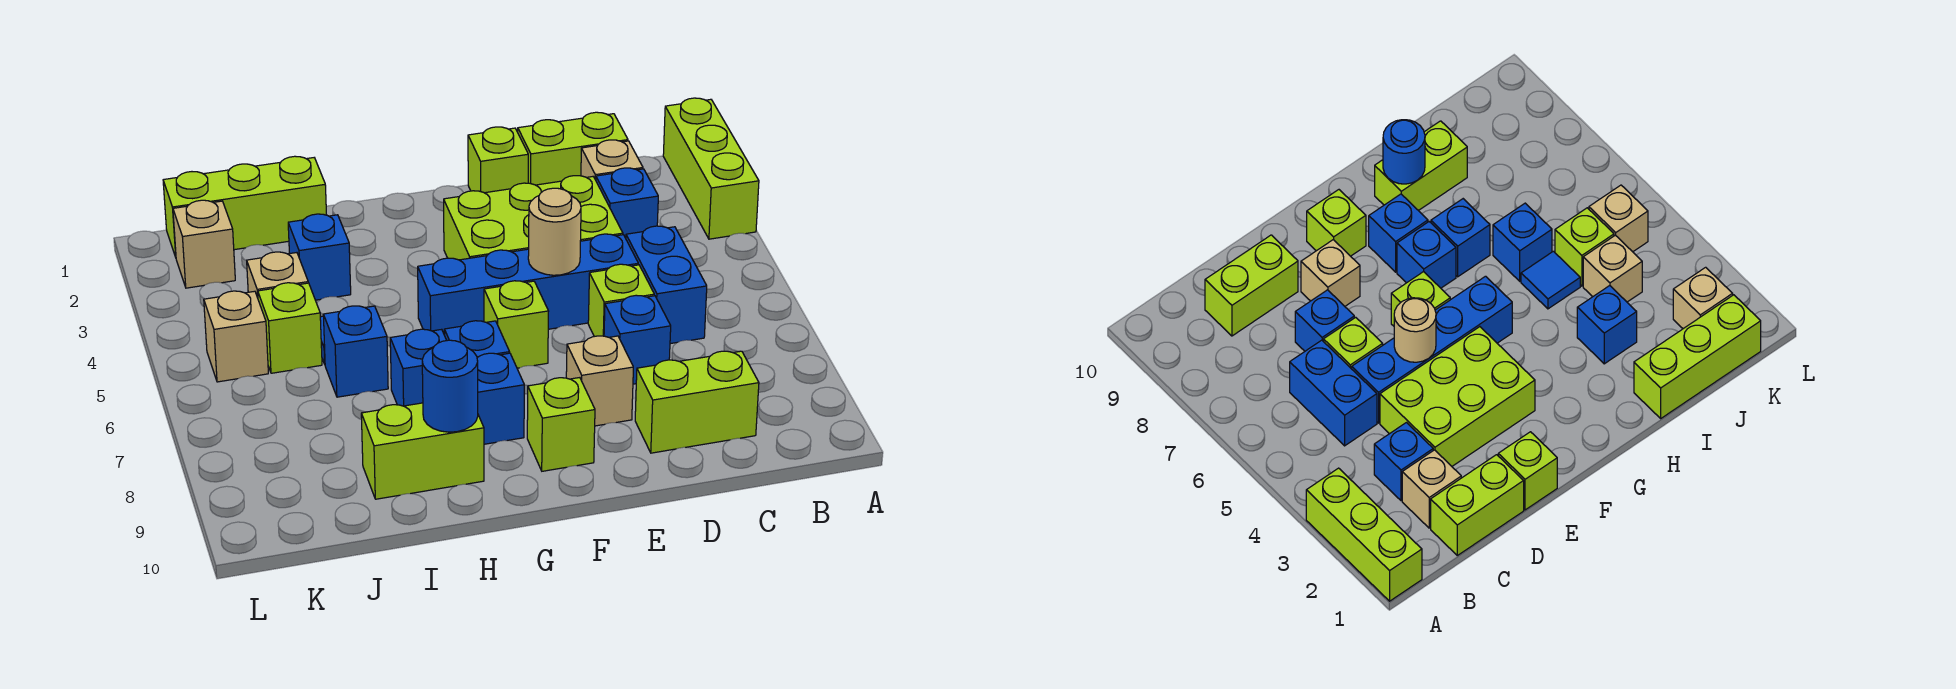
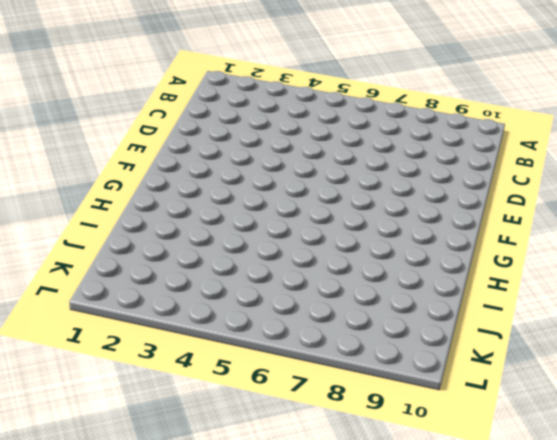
none -> lime brick A1:A3 level 1
none -> lime brick C1:D1 level 1
none -> tan brick C2 level 1

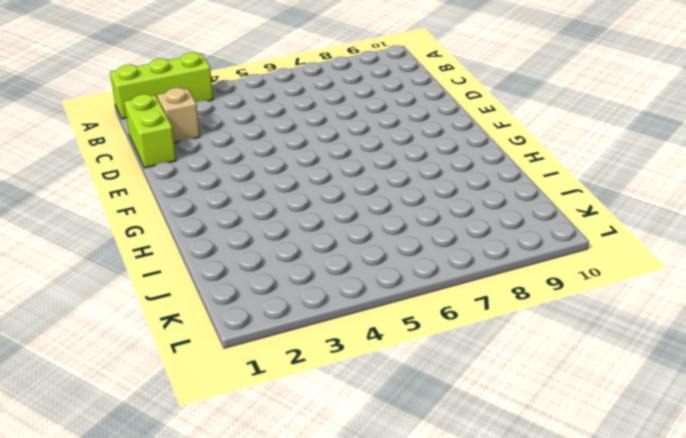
none -> blue brick C3 level 1
none -> blue brick C5:C6 level 1
none -> lime brick C9:D9 level 1

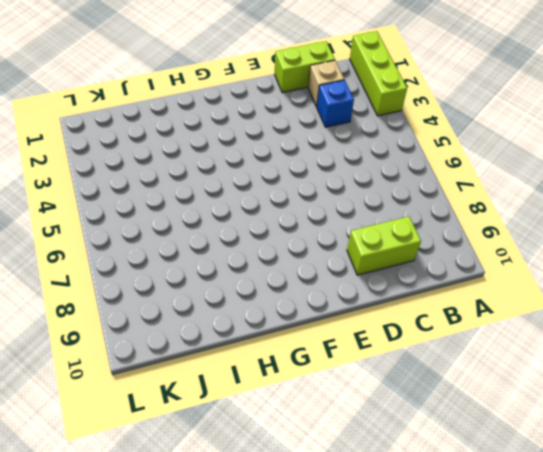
none -> blue brick C5:C6 level 1
none -> lime brick D3:F4 level 1
none -> blue brick D5:G5 level 1

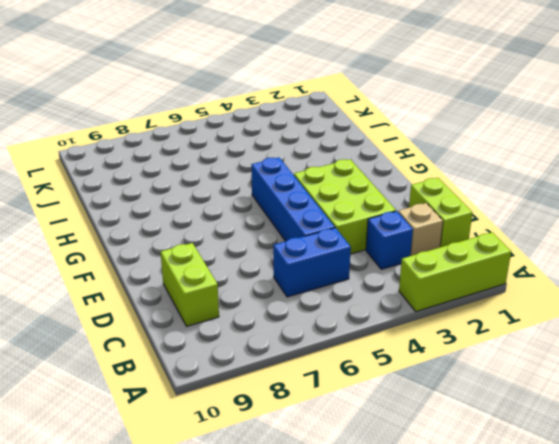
none -> lime brick D6 level 1
none -> blue brick D7 level 1
none -> lime brick E1 level 1

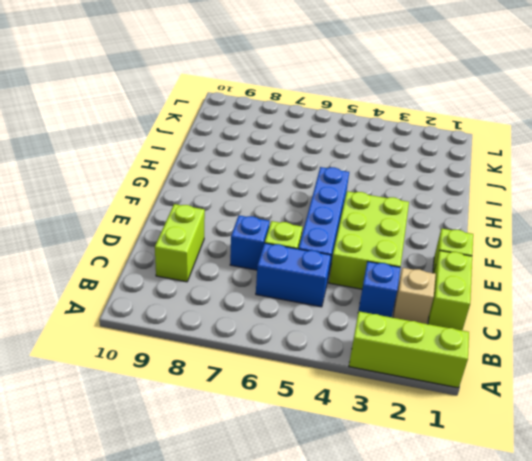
none -> tan brick E8 level 1
none -> lime brick F6 level 1
none -> lime brick F9 level 1

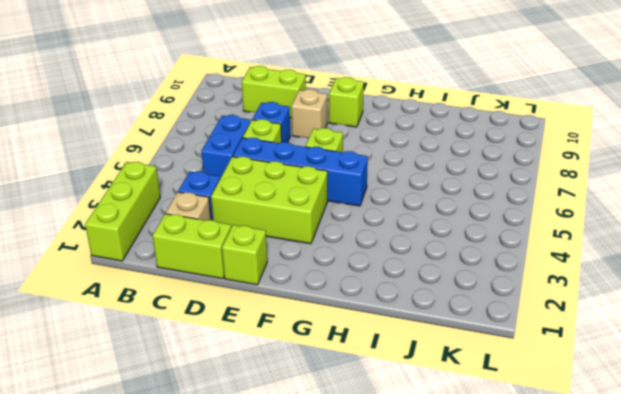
none -> blue brick G7 level 1
none -> blue brick G8 level 1
none -> blue brick H7 level 1

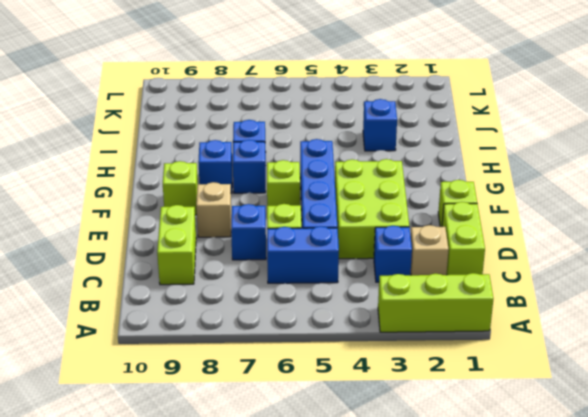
none -> lime brick H9:I9 level 1
none -> lime brick I1:K1 level 1
none -> blue tile I5 level 1

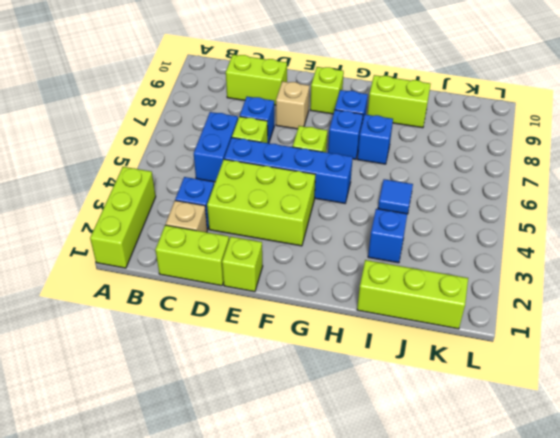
none -> blue brick I6 level 1
none -> tan brick J4 level 1
none -> lime brick J5 level 1

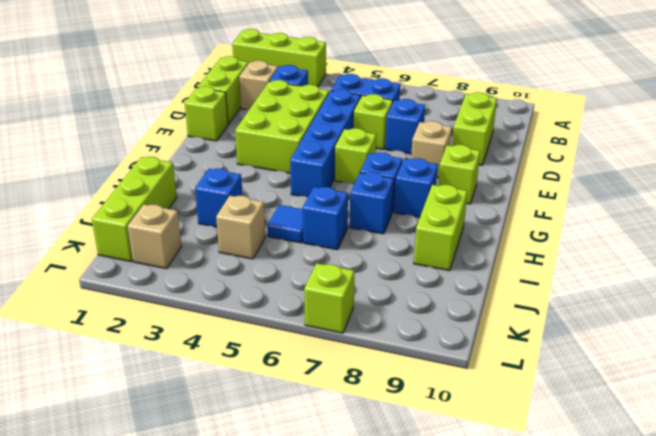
lime brick L7 level 1 -> lime brick J5 level 1
none -> tan brick K5 level 1
none -> tan round brick E5 level 2
none -> blue round brick H9 level 2

